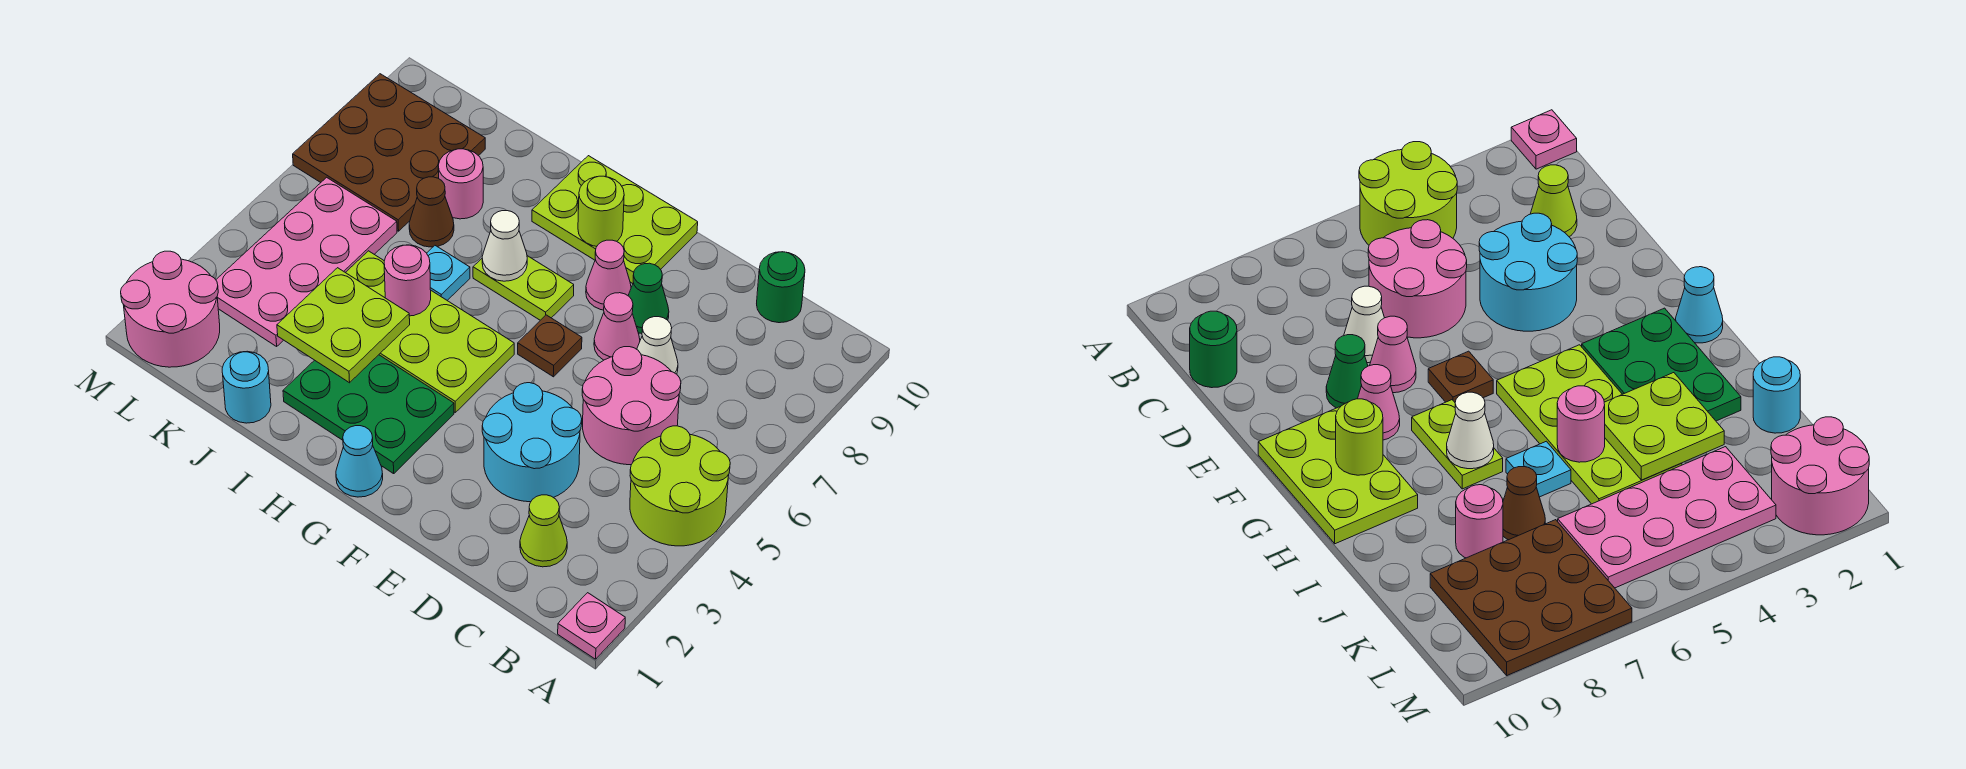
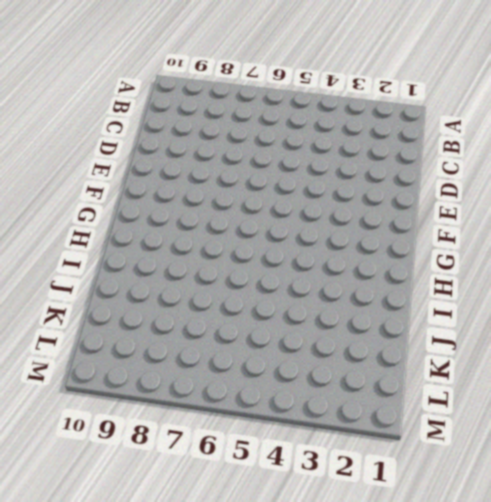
none -> pink plate A1 level 1
none -> lime round brick A4:B5 level 1
none -> lime cone C2 level 1

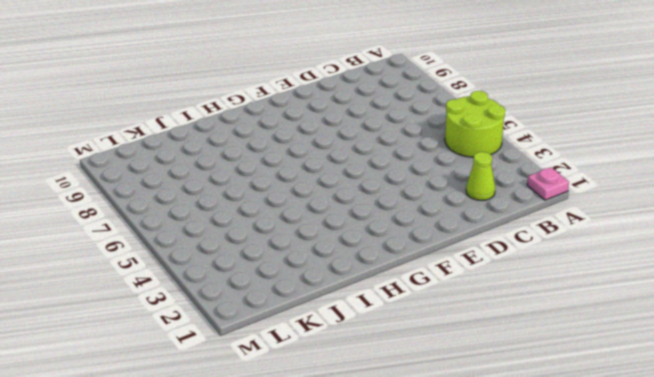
none -> pink round brick C5:D6 level 1
none -> green round brick C10 level 1
none -> cyan round brick D3:E4 level 1

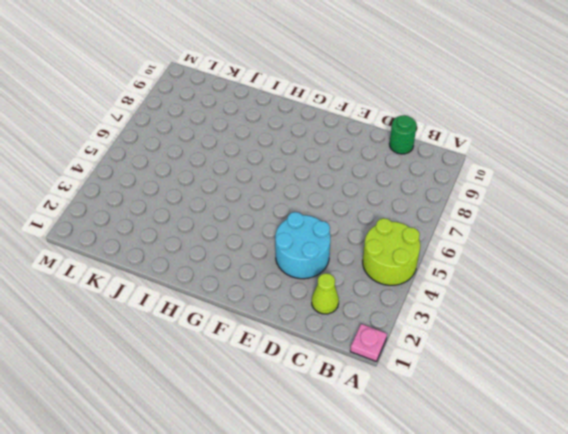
none -> pink round brick C5:D6 level 1
none -> white cone D7 level 1
none -> pink cone E7 level 1

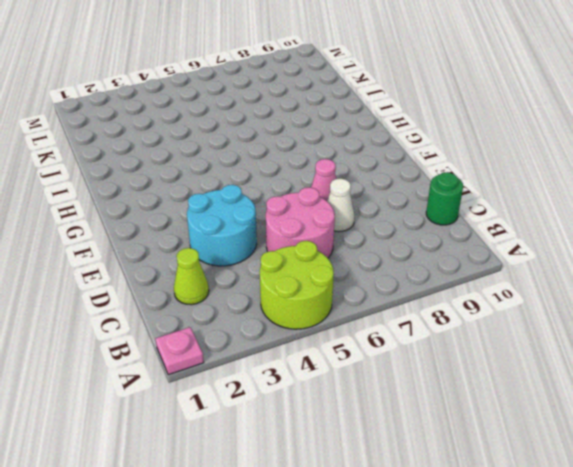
none -> green cone E8 level 1
none -> brown plate F6 level 1
none -> pink cone F8 level 1

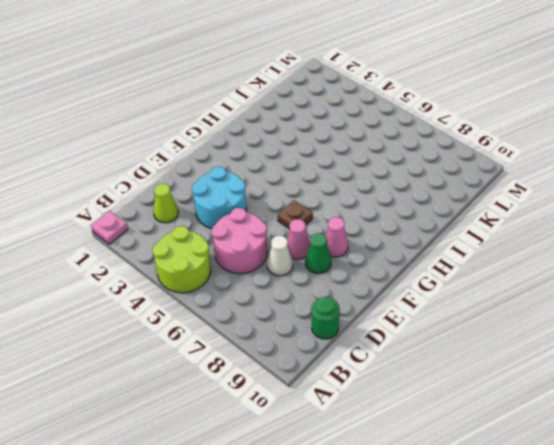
none -> lime plate F9:H10 level 1
none -> cyan cone G1 level 1
none -> green plate G2:I3 level 1

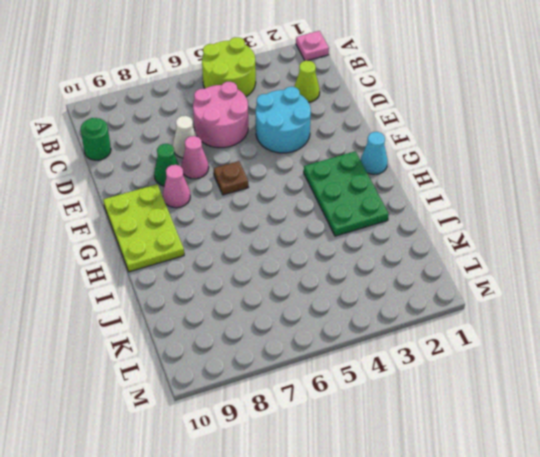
none -> lime plate G4:J5 level 1
none -> lime plate G7:H7 level 1
none -> cyan plate I6 level 1

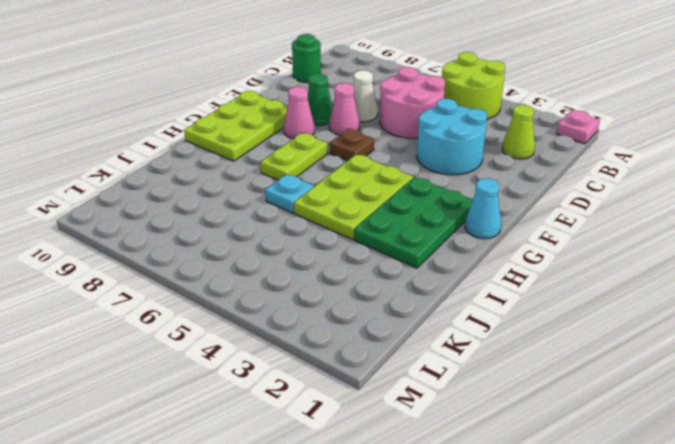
lime plate G4:I5 level 1 -> lime plate G4:J5 level 1
none -> cyan round brick J1 level 1
none -> brown cone J7 level 1
none -> pink round brick J8 level 1

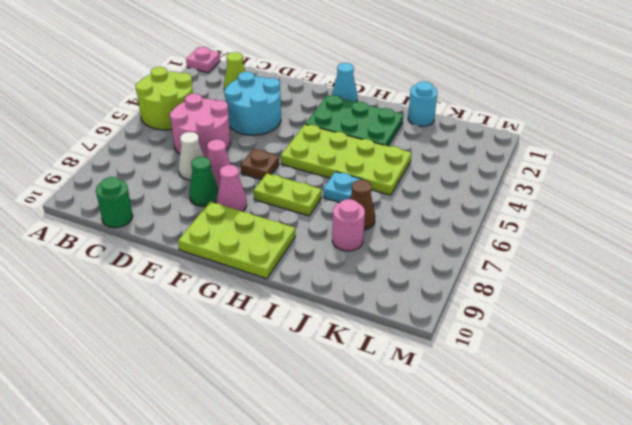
none -> pink plate K3:L6 level 1
none -> brown plate K7:M9 level 1
none -> pink round brick L1:M2 level 1

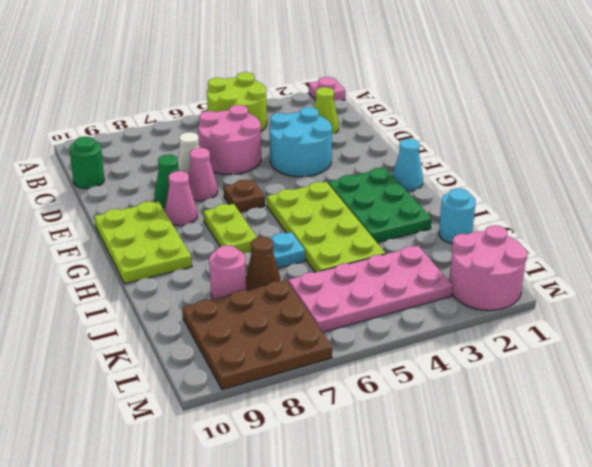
none -> lime round brick G9 level 2
none -> white cone H7 level 2
none -> lime plate I3:J4 level 2

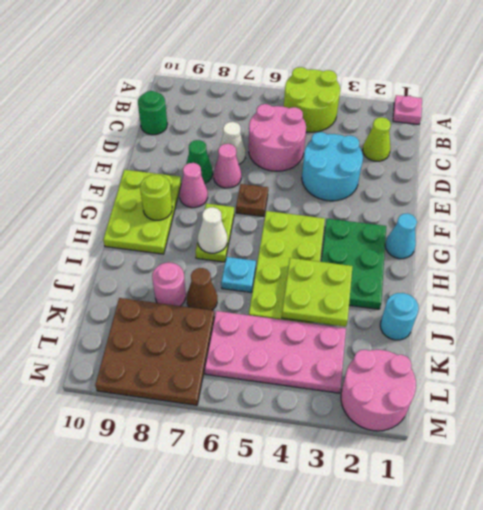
none -> pink round brick I5 level 2

